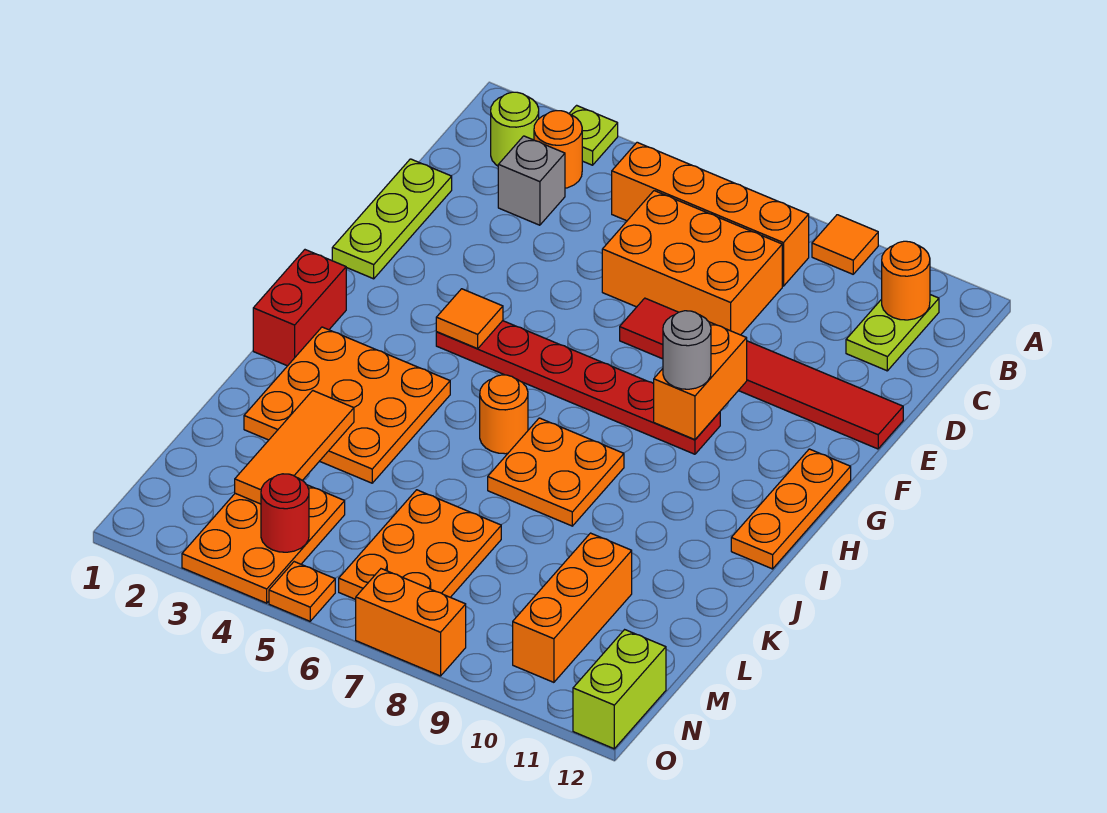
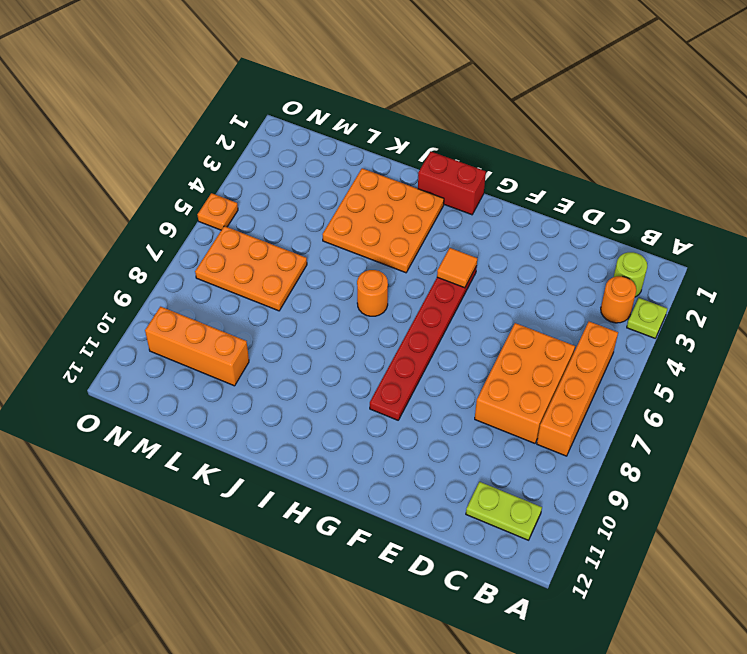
none -> orange tile A9 level 1
none -> grey brick C3 level 1
none -> lime plate D1:F1 level 1

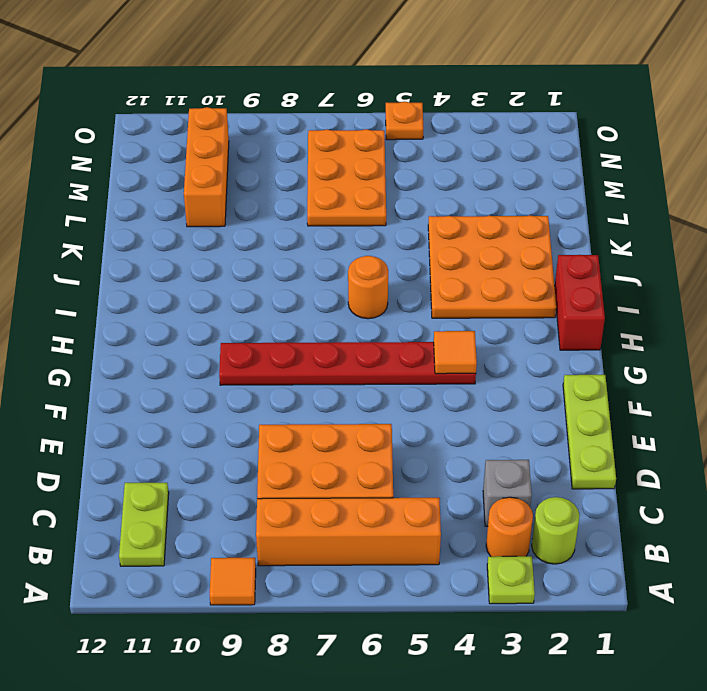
none -> red tile E7:E12 level 1
none -> orange plate G12:I12 level 1
none -> orange plate I7:J8 level 1

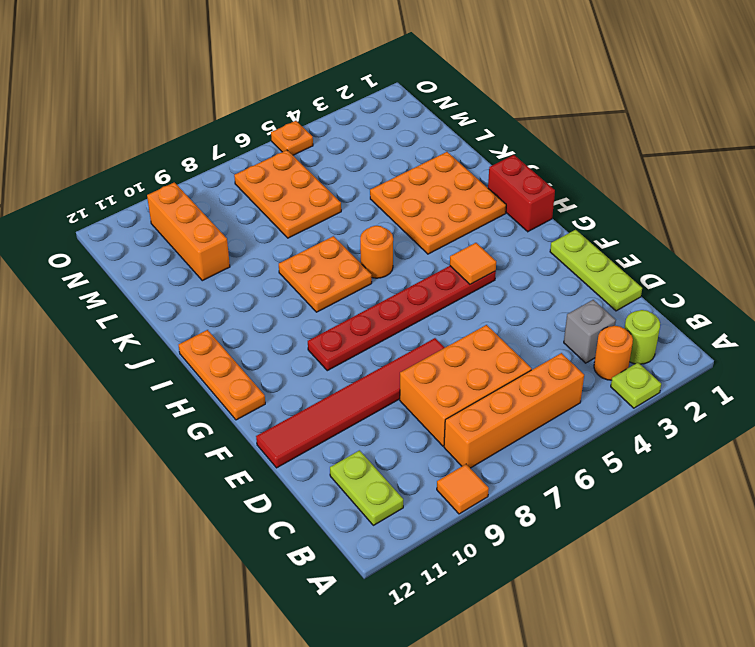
none -> orange plate M3:O4 level 1
none -> lime brick N12:O12 level 1
none -> orange brick O7:O8 level 1

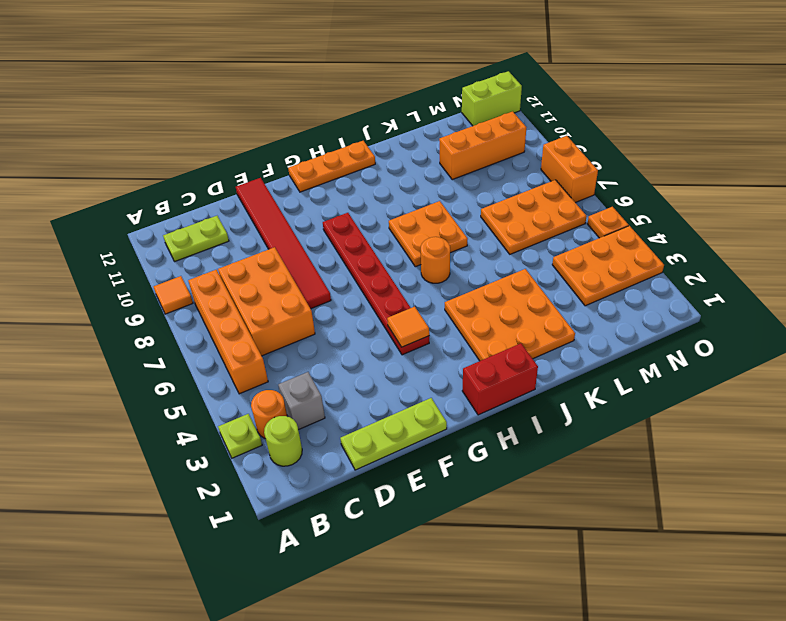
none -> orange round brick B11 level 2
none -> orange brick F9:G9 level 2
none -> orange tile K3:M3 level 2

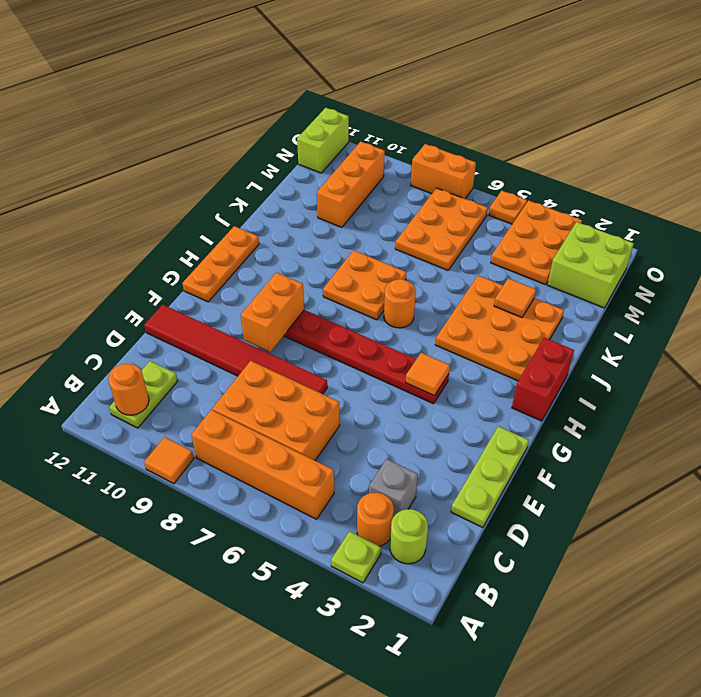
orange tile K3 level 2 -> orange tile K3:M3 level 2
lime brick M1:N2 level 1 -> none
none -> red round brick N4 level 2
none -> grey round brick G9 level 3

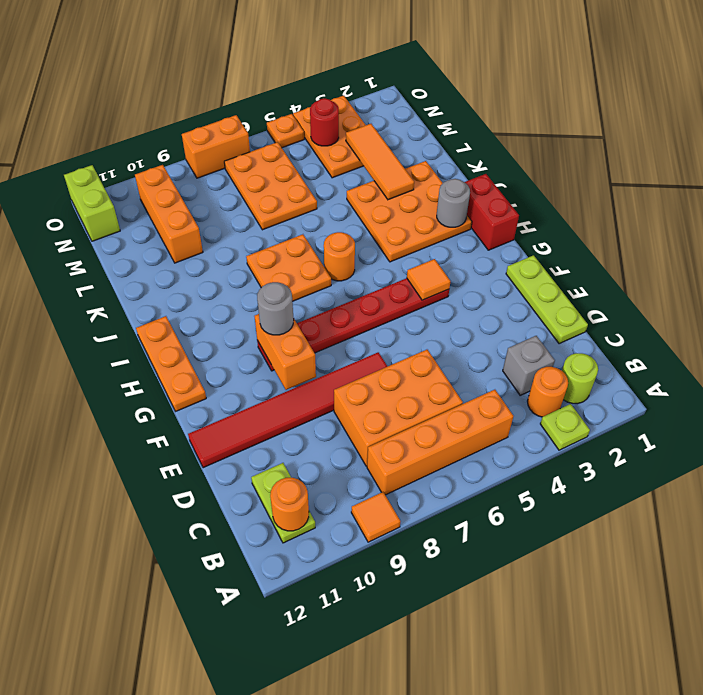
grey round brick I2 level 2 -> none

